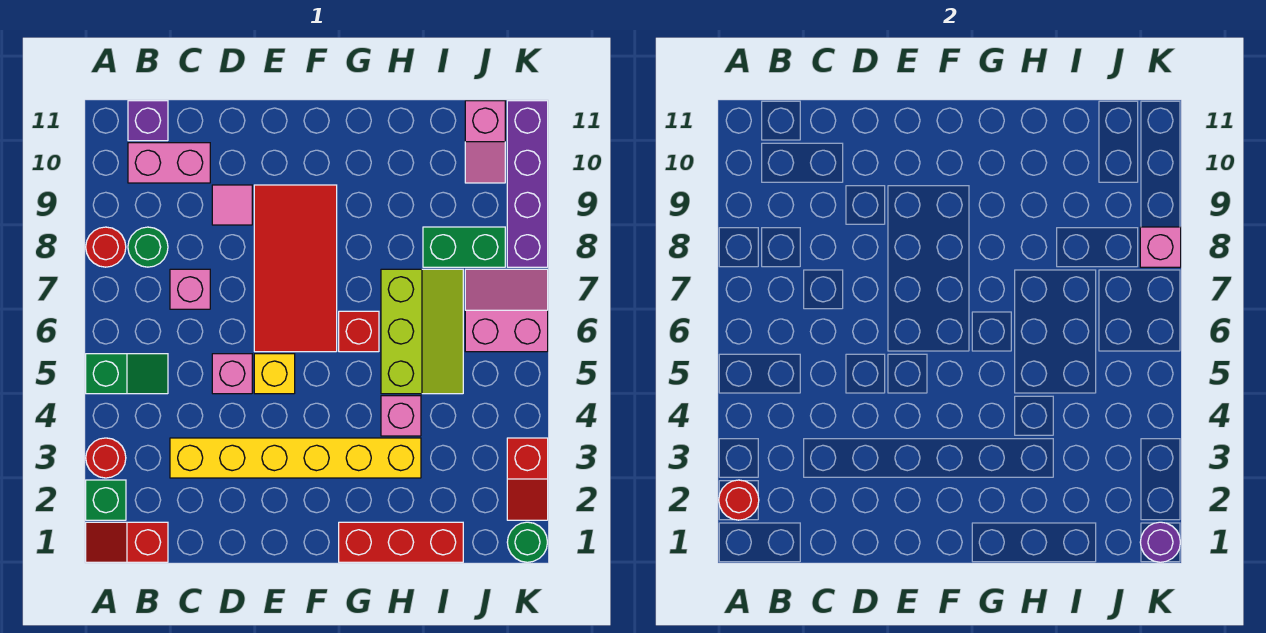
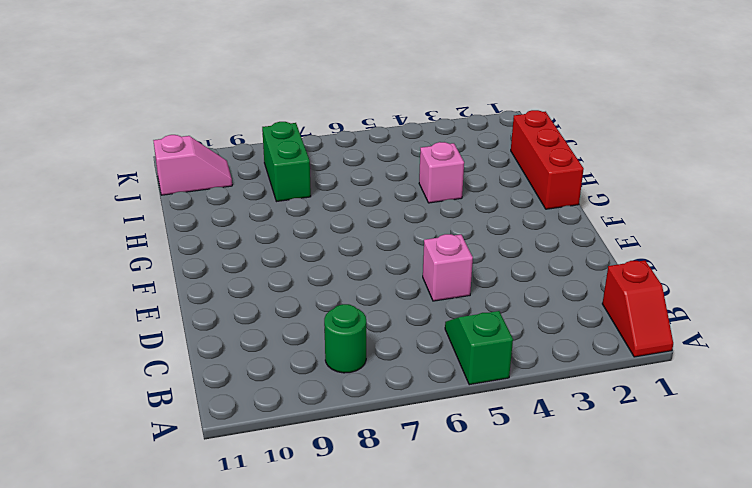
none -> green brick A2 level 1
none -> red round brick A3 level 1
none -> red round brick A8 level 1

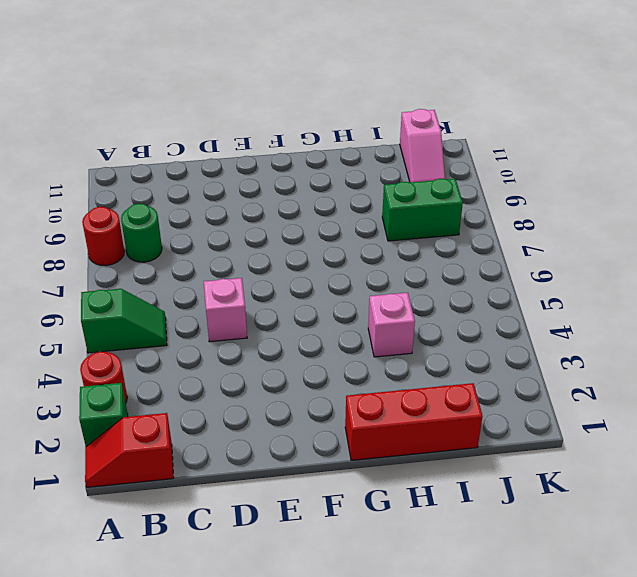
none -> pink brick B10:C10 level 1
none -> purple brick B11 level 1
none -> yellow brick C3:H3 level 1

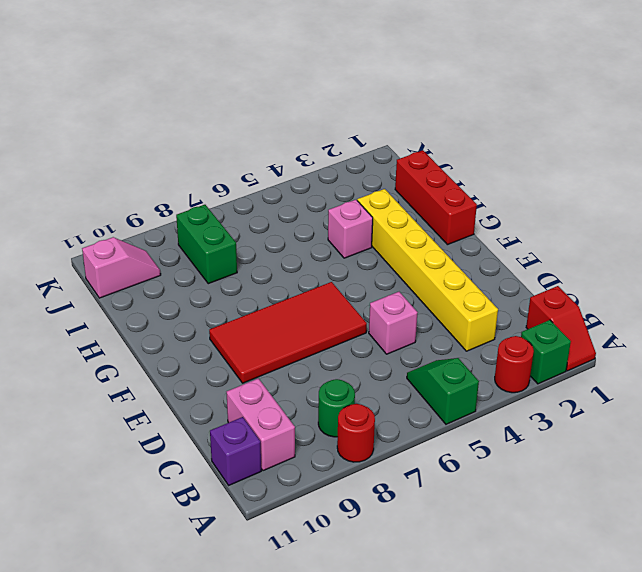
none -> pink brick C7 level 1
none -> pink tile D9 level 1
none -> yellow brick E5 level 1

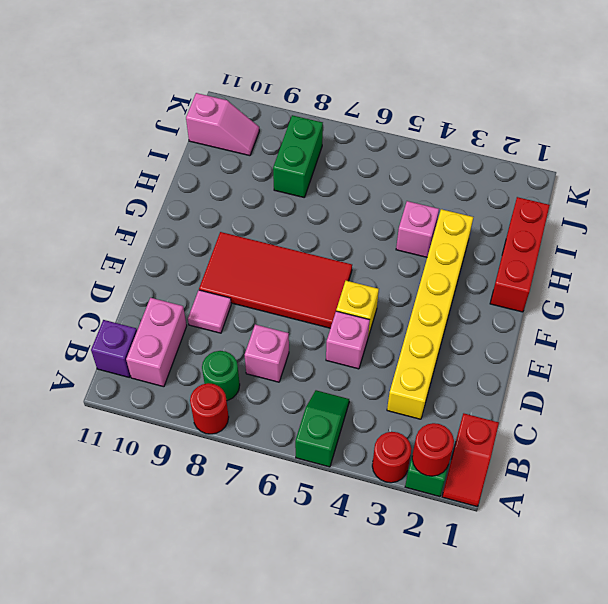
none -> red brick G6 level 1
none -> lime slope H5:I7 level 1 top H
none -> pink slope J6:K7 level 1 top 6

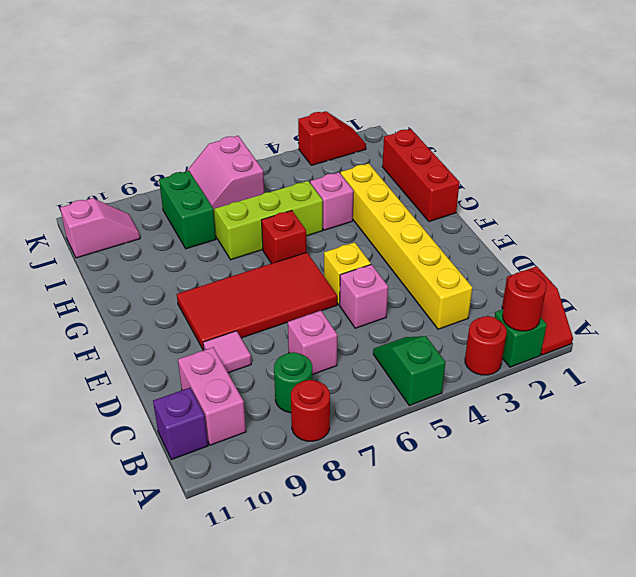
none -> green round brick K1 level 1
none -> purple brick K8:K11 level 1
none -> purple round brick K1 level 2

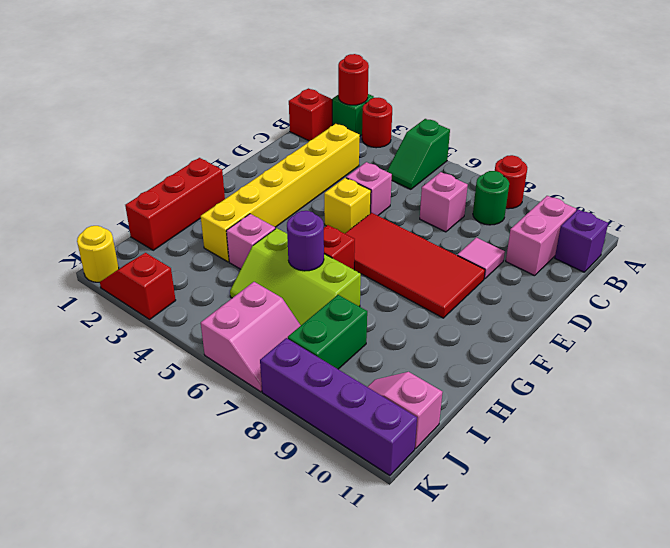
purple round brick H6 level 2 -> purple round brick K1 level 2
yellow round brick K1 level 1 -> green round brick K1 level 1
none -> pink brick K8 level 2

